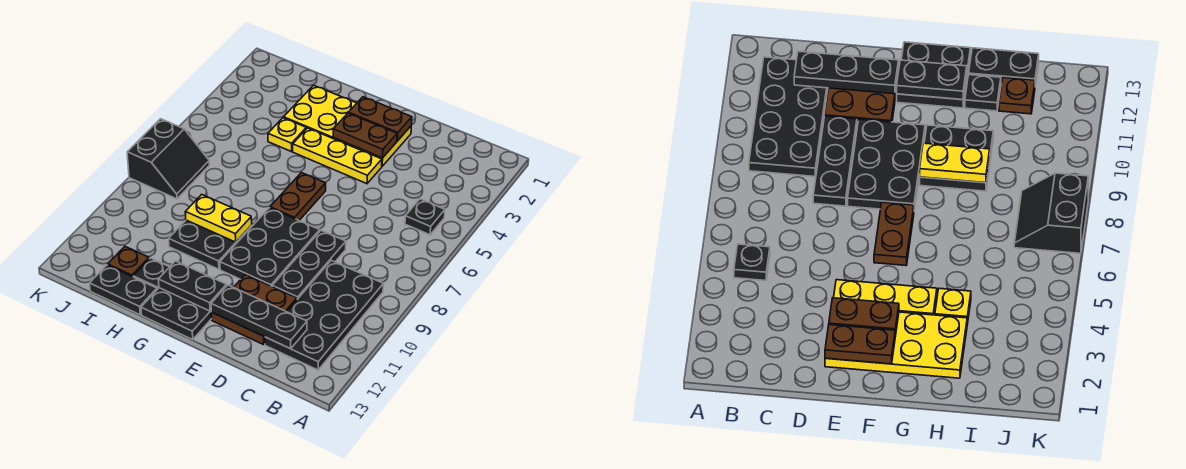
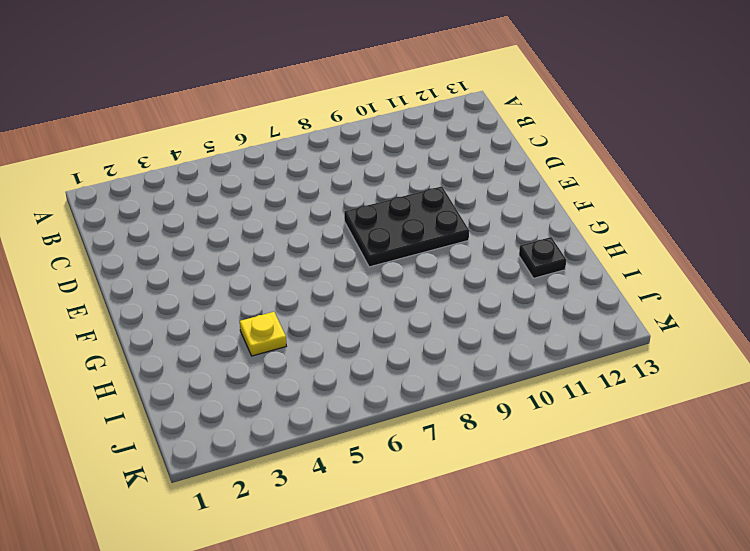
none -> black plate B5 level 1
none -> black plate B9:C12 level 1
none -> black plate D8:D10 level 1

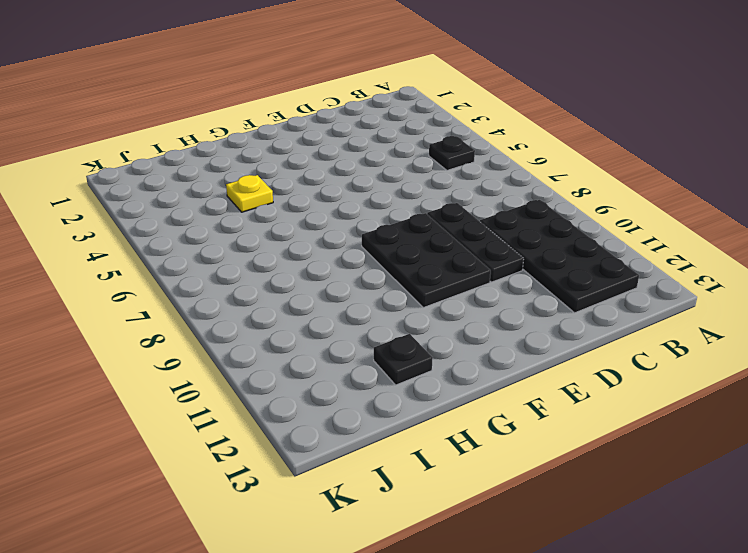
none -> brown plate D11:E12 level 1
none -> yellow plate E2:H3 level 1
none -> yellow plate E4:G4 level 1

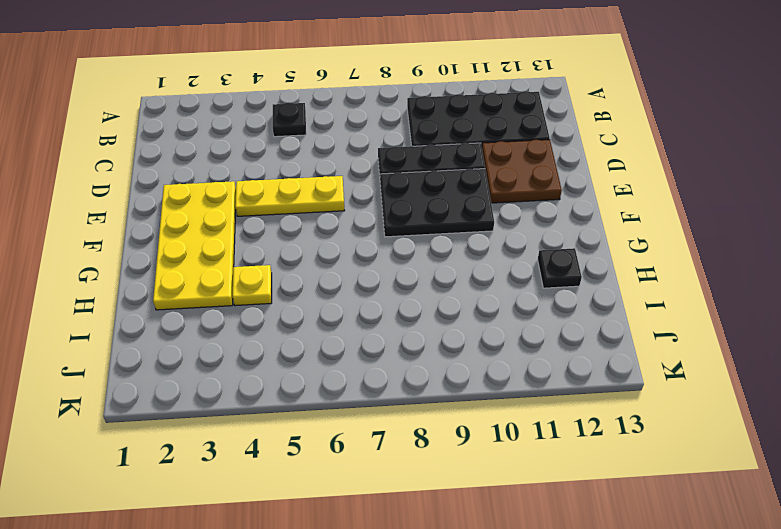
yellow plate E4:E6 level 1 -> yellow plate E4:G4 level 1
none -> brown plate F6:F7 level 1
none -> black plate F12:G13 level 1
none -> black plate G9:H10 level 1

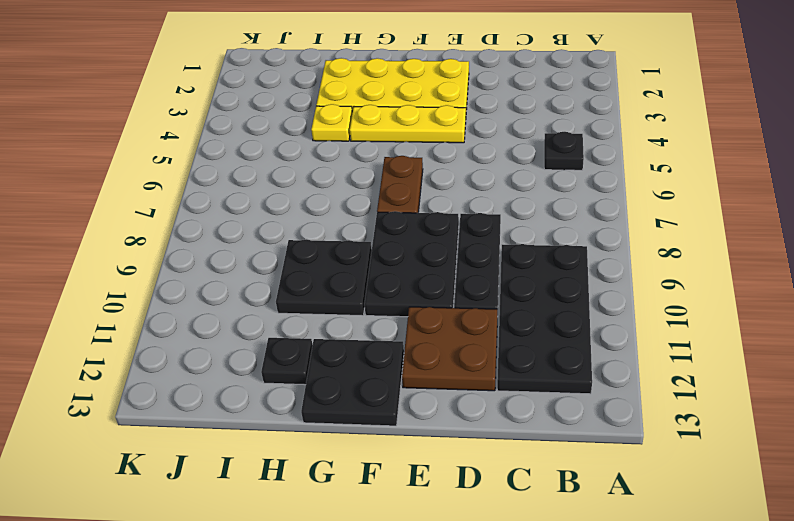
none -> black plate H13:I13 level 1
none -> brown plate I12 level 1
none -> black slope J7:K8 level 1 top K

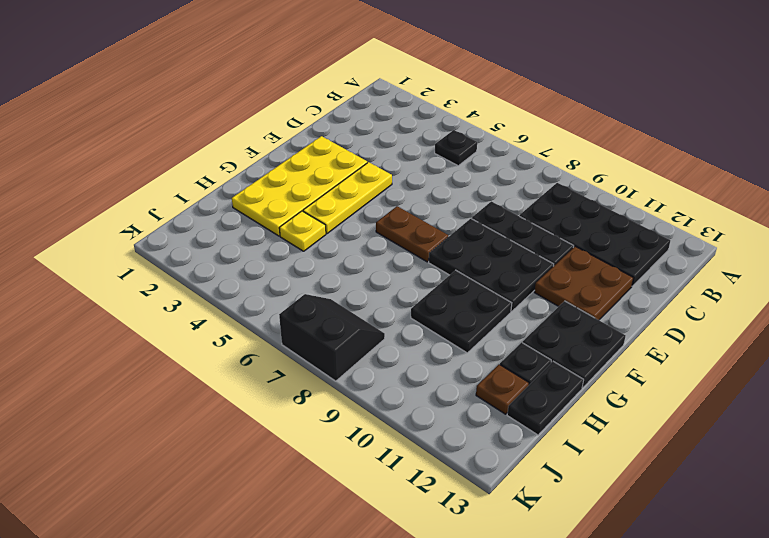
none -> black plate C12:E12 level 2
none -> brown plate E2:F2 level 2
none -> brown plate E3:F3 level 2

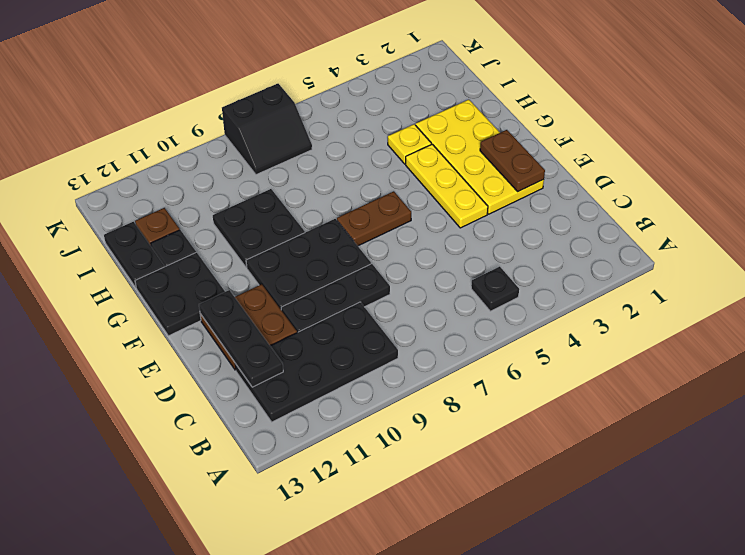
none -> brown plate E3:F3 level 2
none -> black plate F12:G12 level 2
none -> yellow plate G9:H9 level 2

